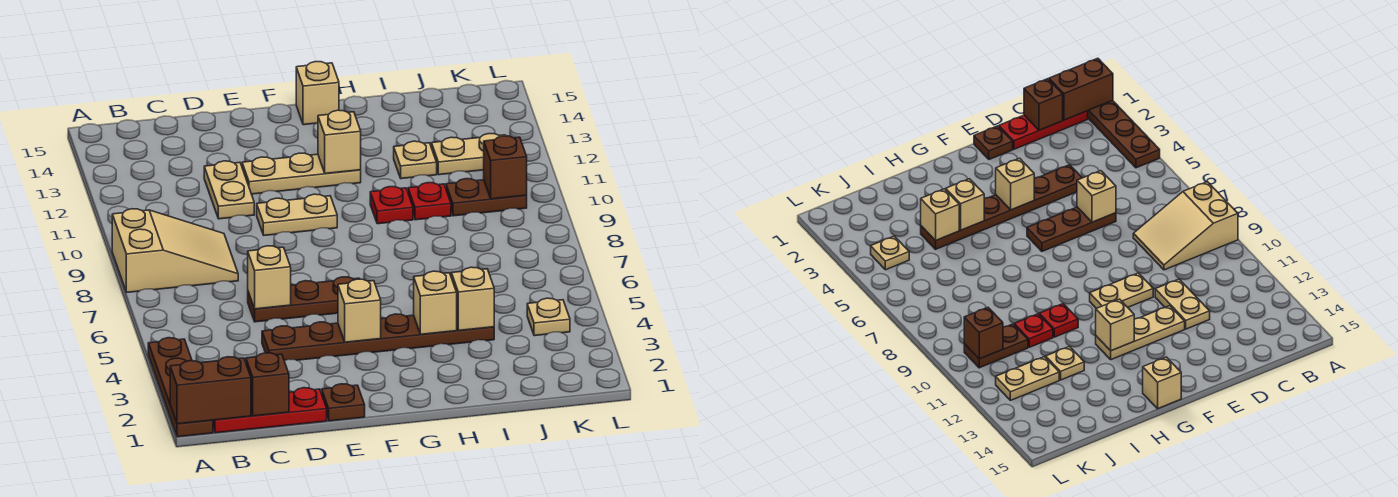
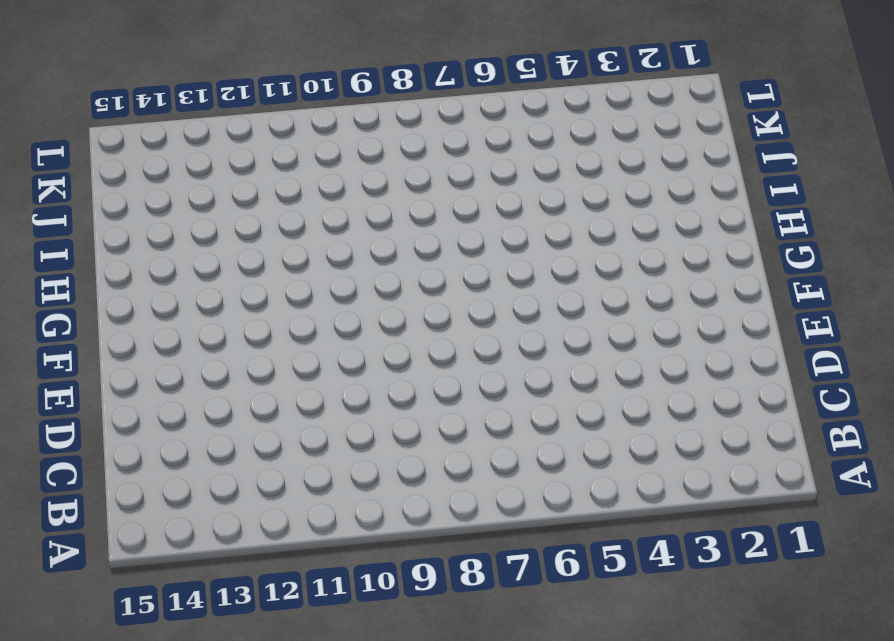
none -> brown plate A1:A4 level 1
none -> tan slope A8:C9 level 1 top A
none -> red plate B1:D1 level 1

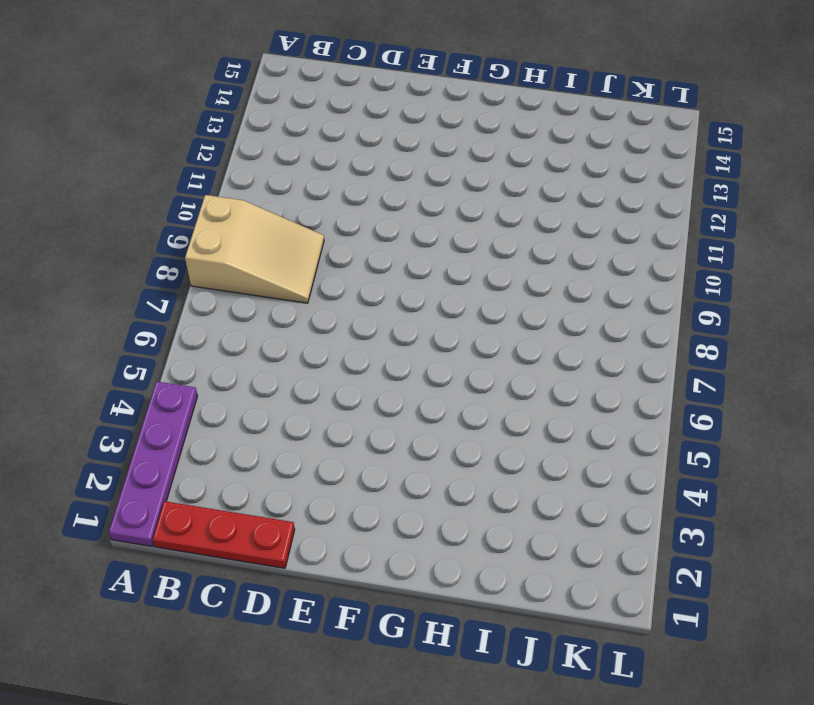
purple plate A1:A4 level 1 -> brown plate A1:A4 level 1
none -> brown plate D4:I4 level 1
none -> brown plate D6:F6 level 1
none -> tan plate D11:D12 level 1

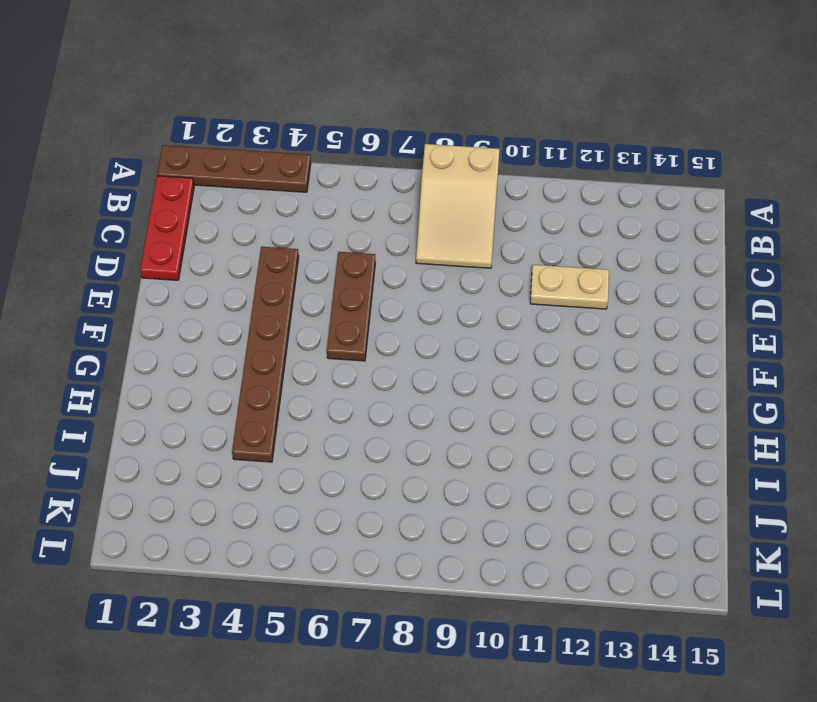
none -> brown plate E1 level 1
none -> tan plate E10:F10 level 1
none -> tan plate E12:G12 level 1

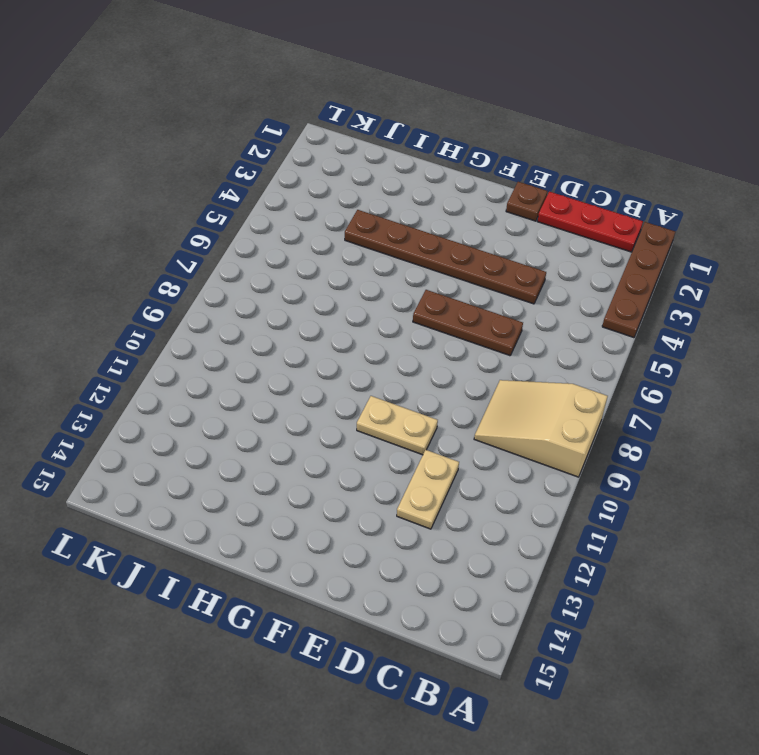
none -> tan plate E12:G12 level 1
none -> tan brick G15 level 1
none -> red plate H10 level 1

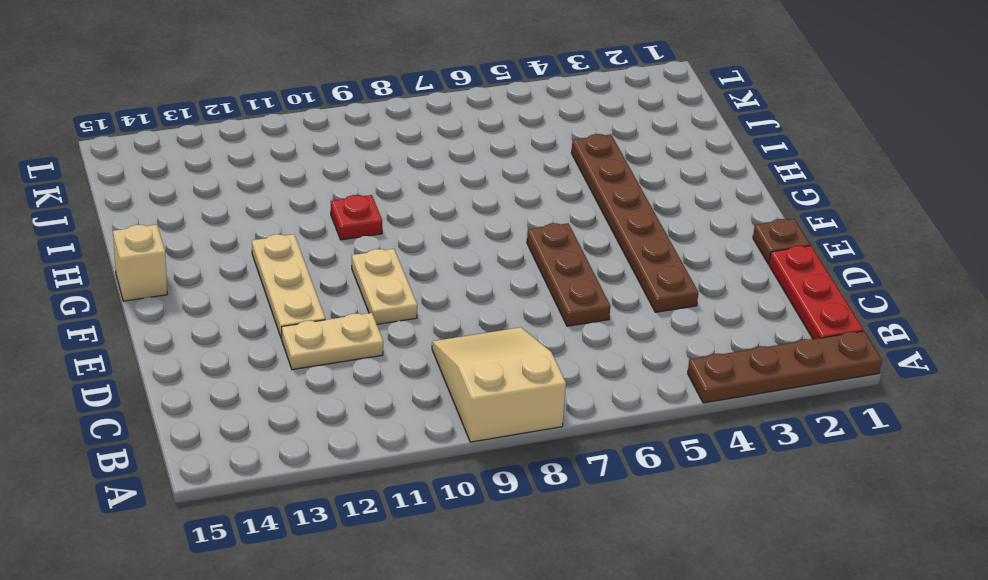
none -> red plate I10 level 1
none -> tan plate I12 level 1
none -> brown plate J10:K10 level 1

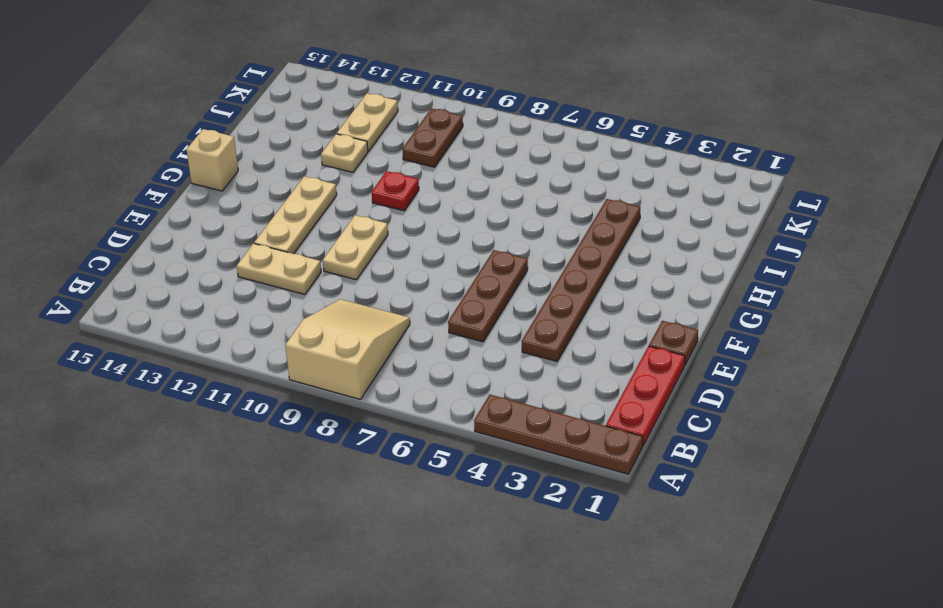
none -> red plate I10 level 1
none -> tan plate K4 level 1
none -> brown brick A1:B1 level 2

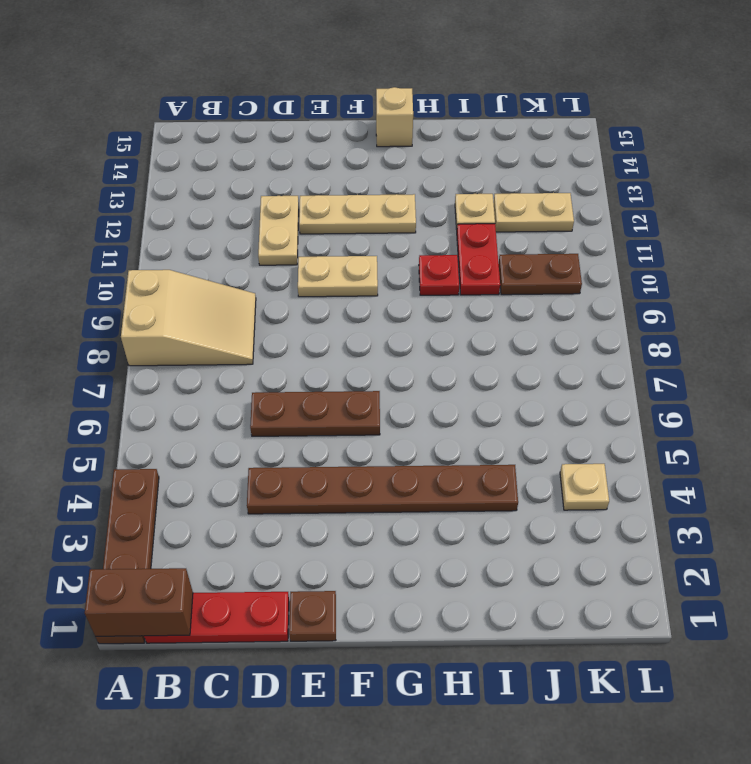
red plate I10:I11 level 1 -> red plate I10 level 1
none -> brown brick C1 level 2
none -> tan brick D6 level 2
none -> tan brick F4 level 2

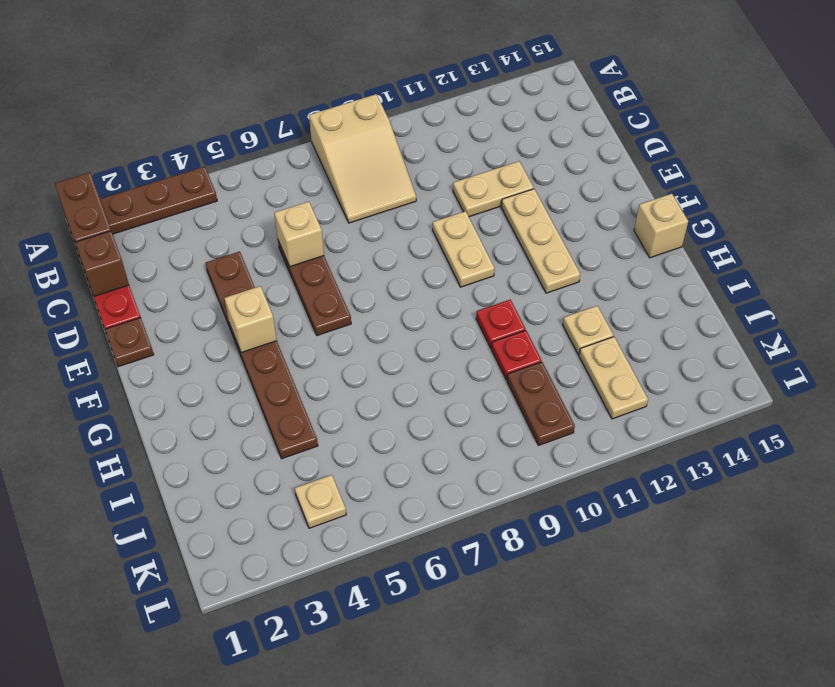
none -> tan brick G12 level 2
none -> tan brick H4 level 2
none -> tan brick I4 level 2

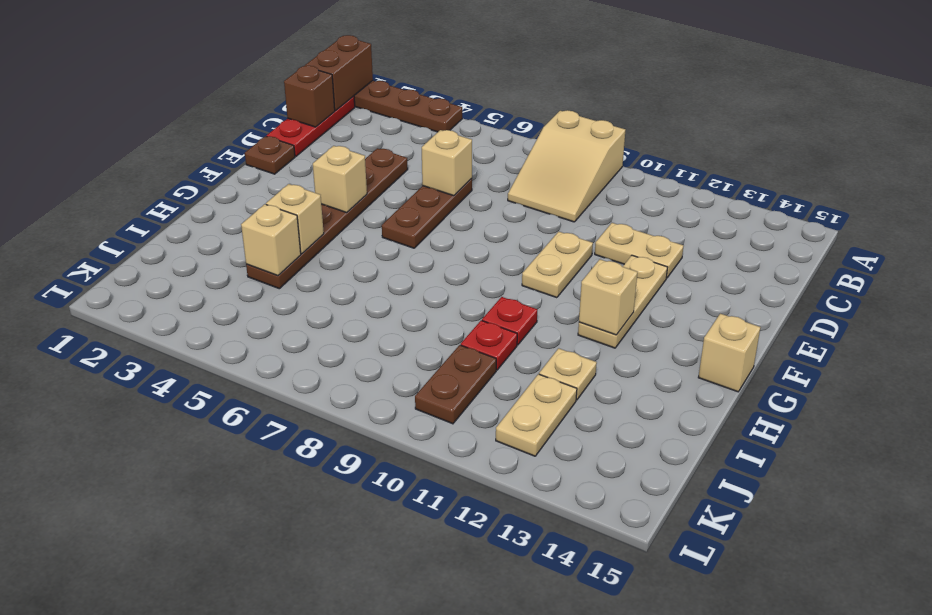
none -> tan plate K4 level 1
none -> brown brick K10 level 2

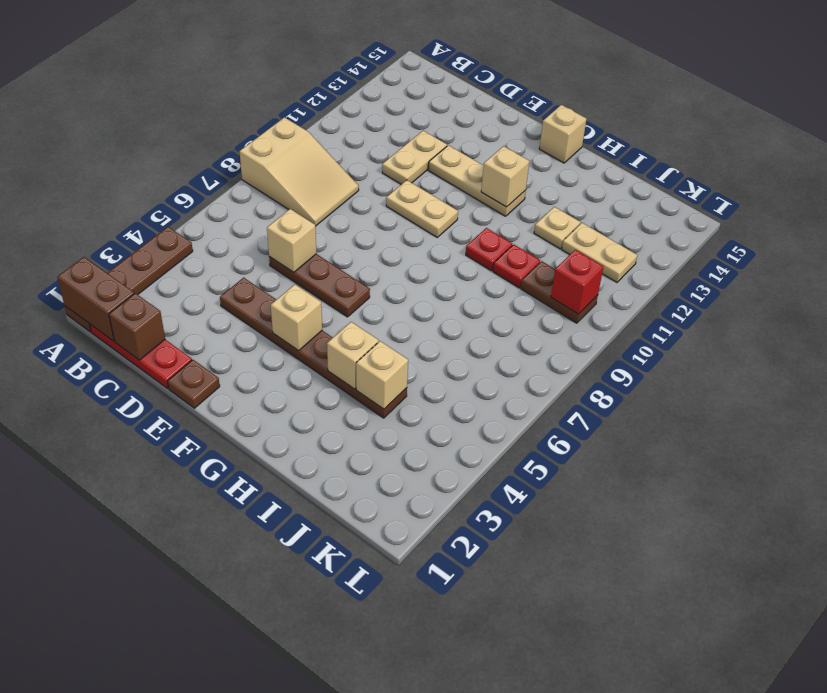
red brick K10 level 2 -> brown brick K10 level 2
none -> tan plate K4 level 1

